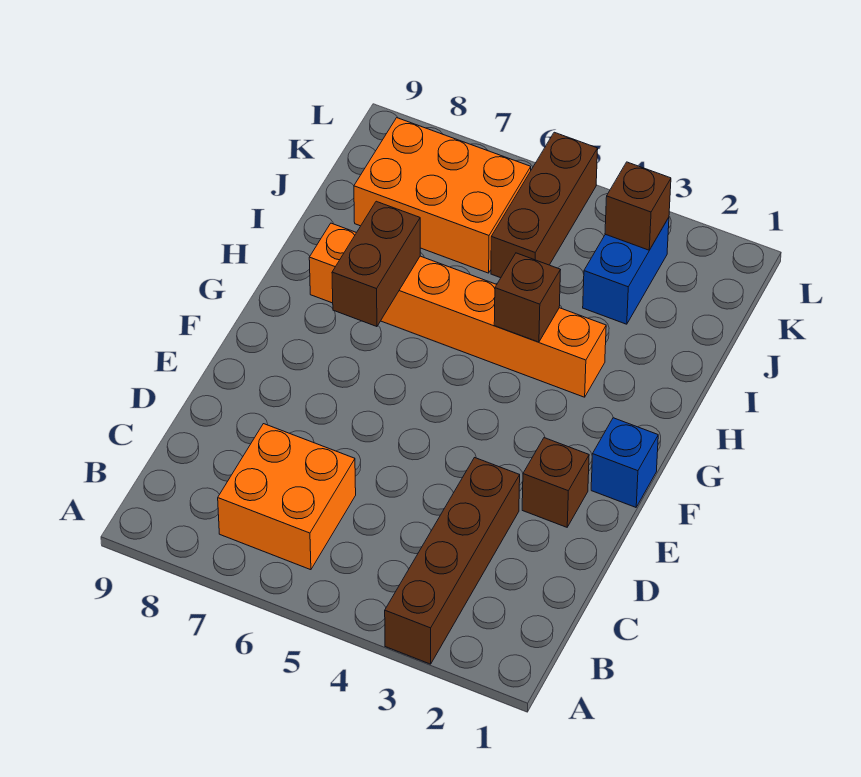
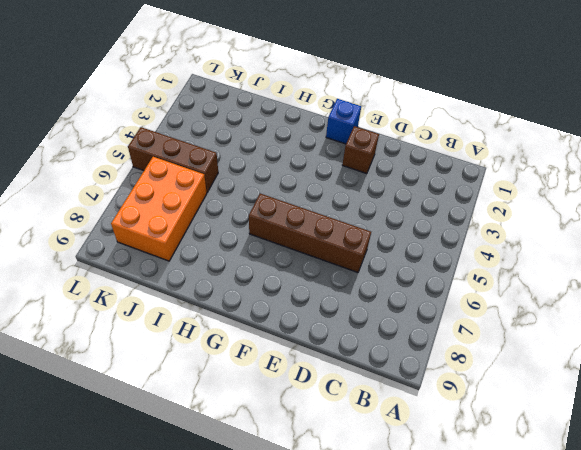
brown brick D6:G6 level 1 -> brown brick A3:D3 level 1
none -> orange brick B6:C7 level 1
none -> orange brick H3:H8 level 1

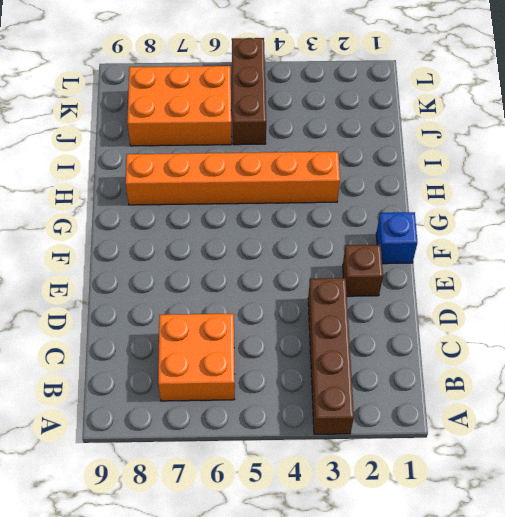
none -> blue brick J3:K3 level 1
none -> brown brick G7:H7 level 2

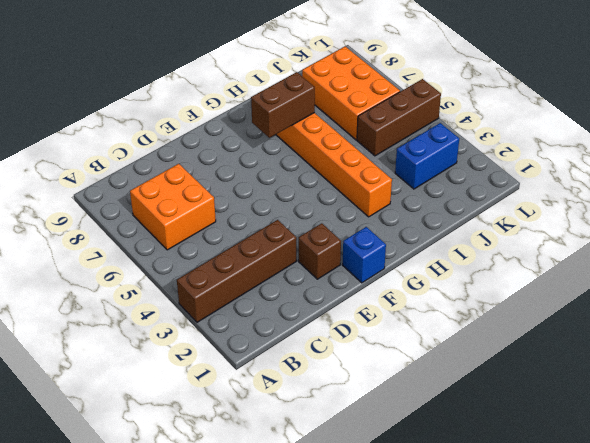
none -> brown brick H4 level 2
none -> brown brick K3 level 2

